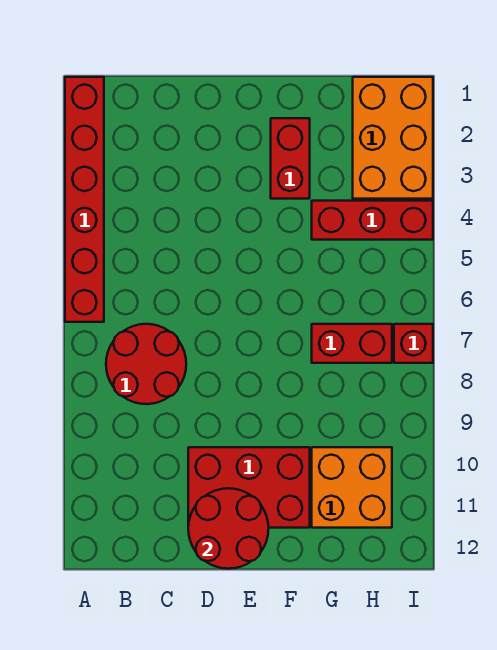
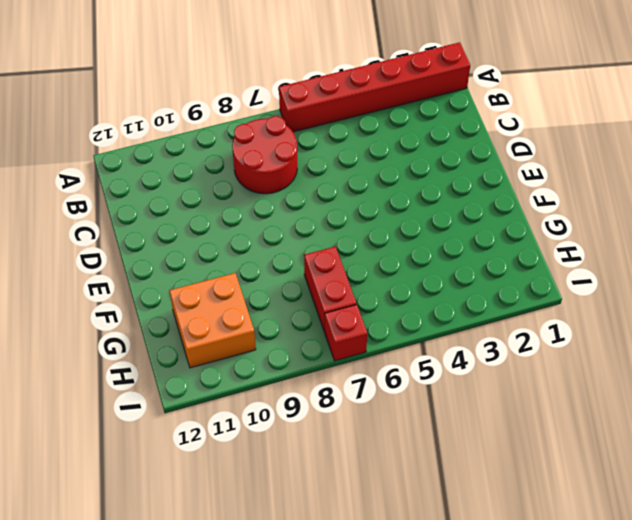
none -> red brick D10:F11 level 1
none -> red brick F2:F3 level 1

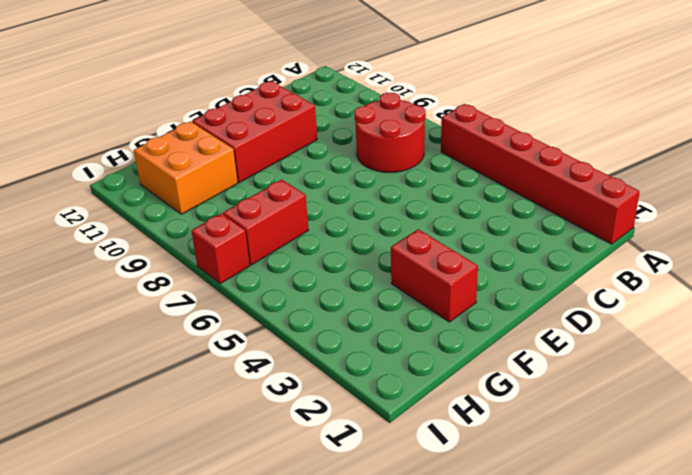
none -> red brick G4:I4 level 1
none -> orange brick H1:I3 level 1

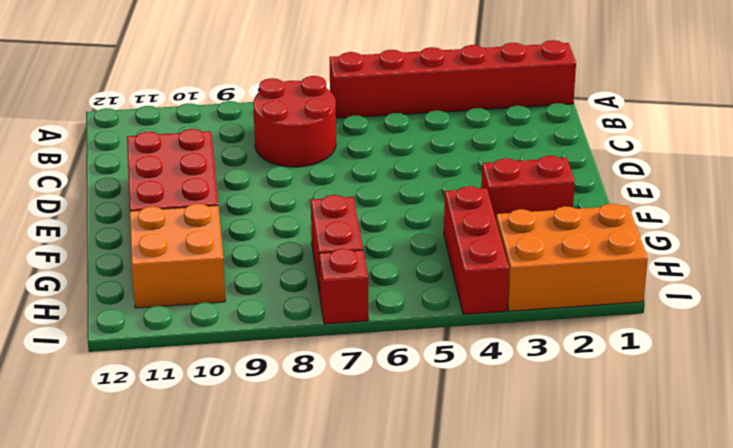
none -> red round brick D11:E12 level 2

